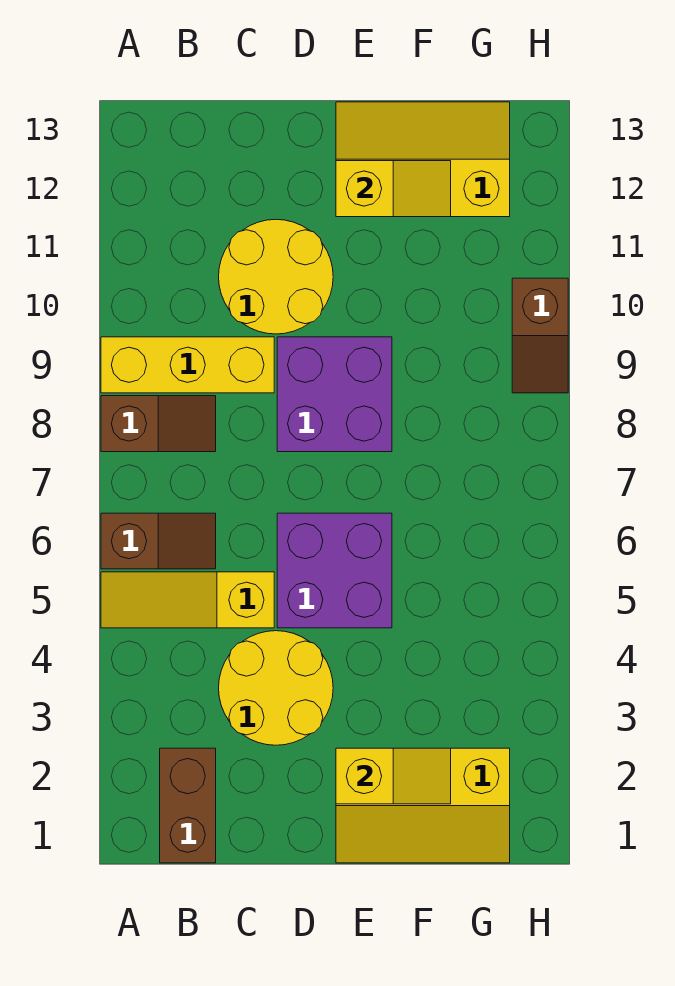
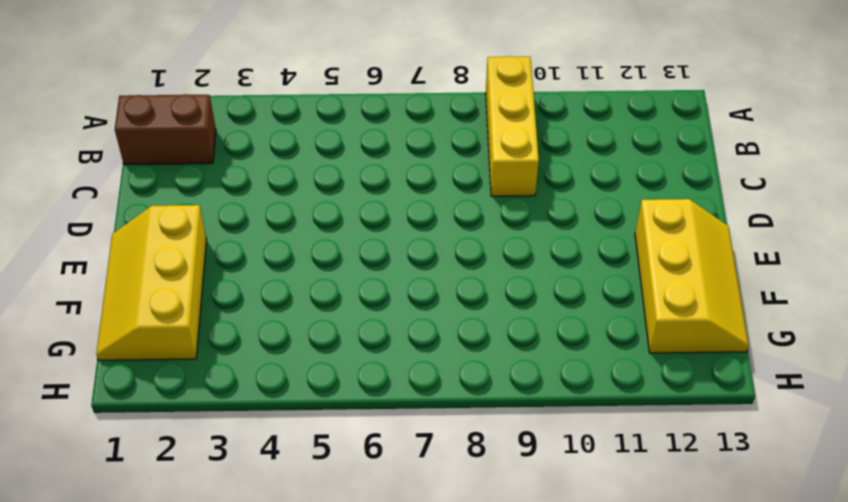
none -> yellow slope A5:C5 level 1 top C
none -> brown slope A6:B6 level 1 top A
none -> brown slope A8:B8 level 1 top A

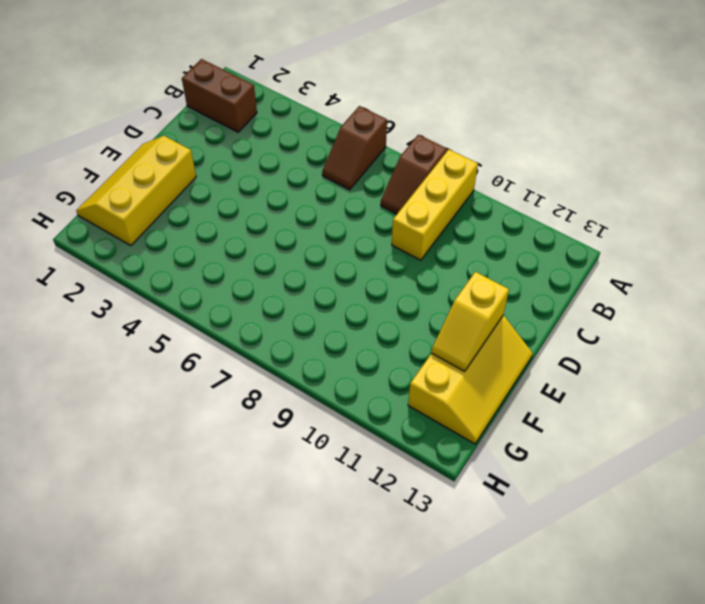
none -> yellow slope A5:C5 level 1 top C
none -> yellow round brick C3:D4 level 1
none -> yellow round brick C10:D11 level 1

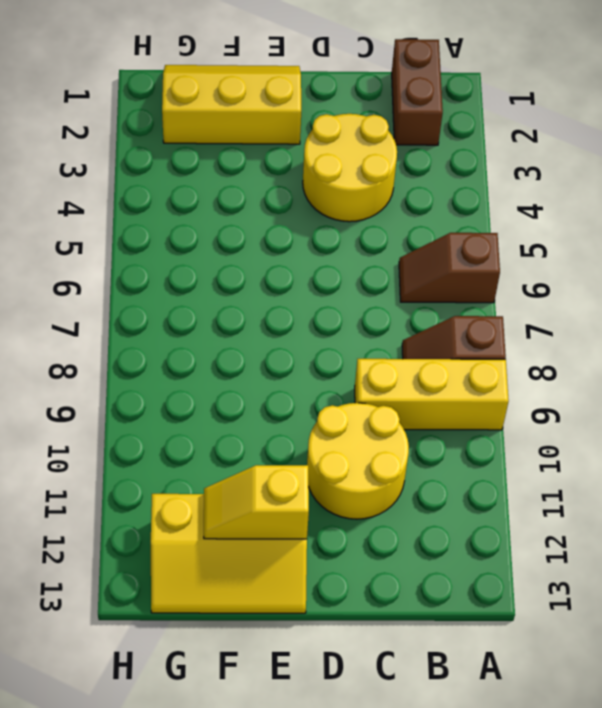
none -> yellow slope A5:C5 level 1 top C
none -> purple brick D5:E6 level 1
none -> purple brick D8:E9 level 1

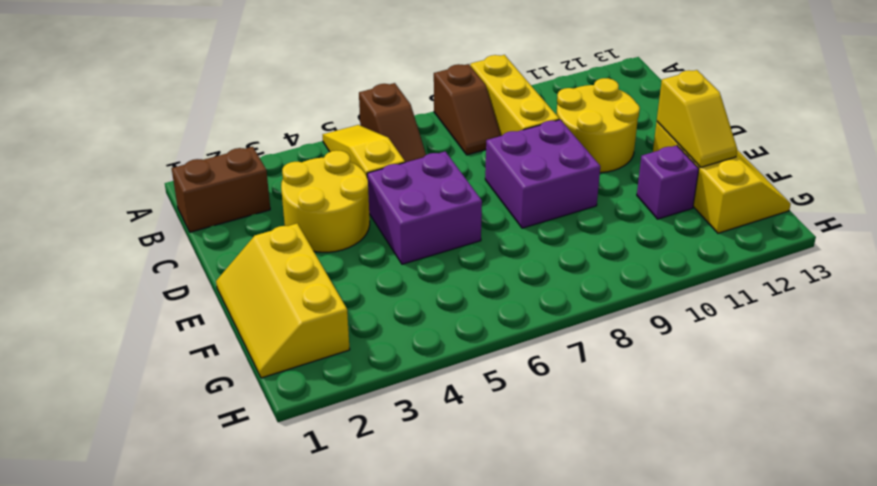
purple brick F11 level 1 -> none
none -> brown slope H9:H10 level 1 top 10
none -> yellow slope E2:F2 level 2 top E

